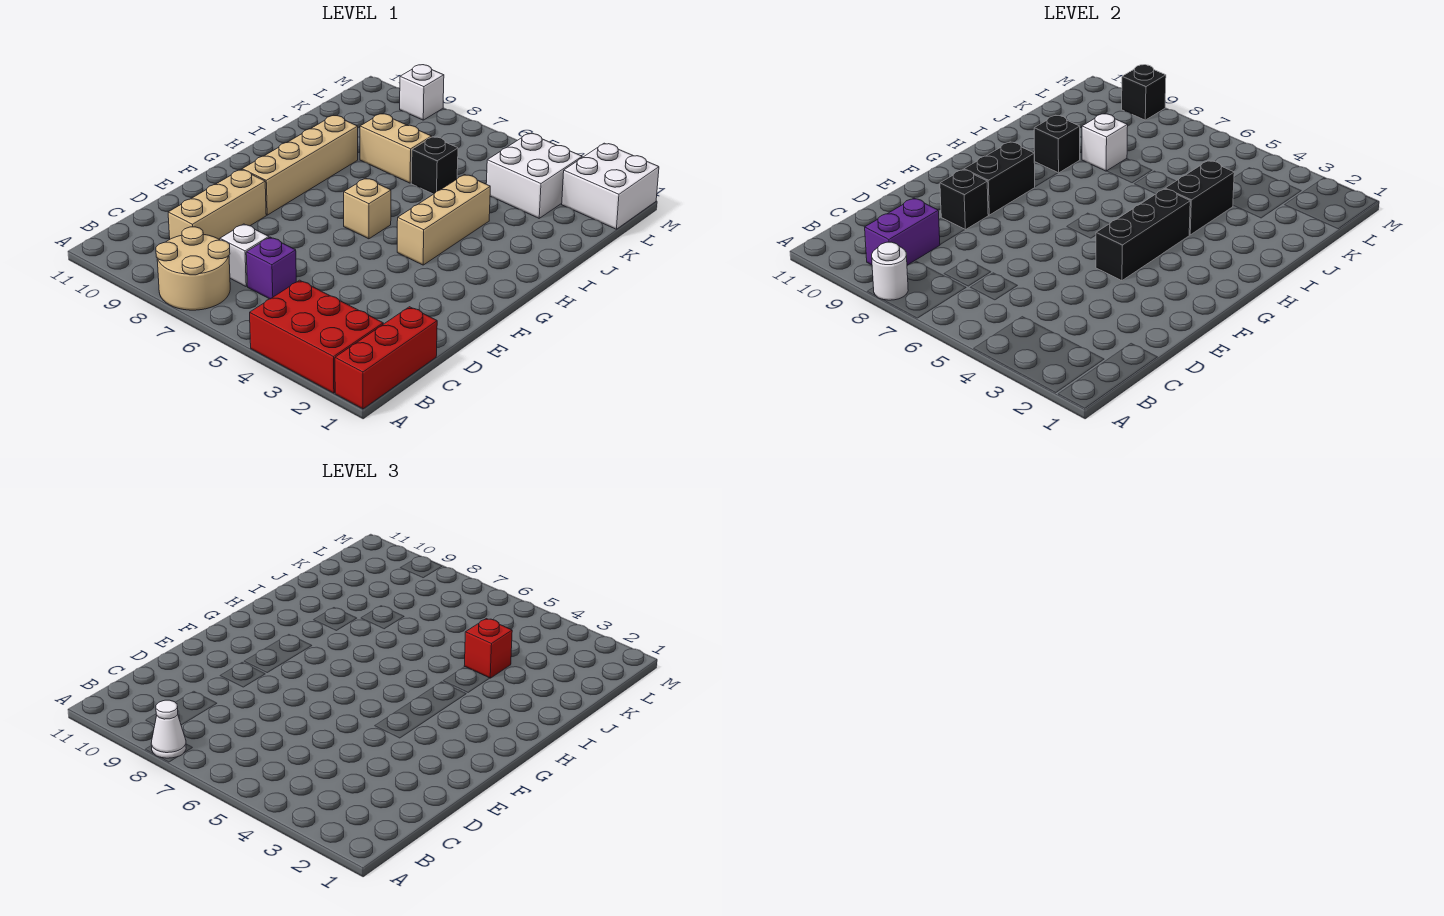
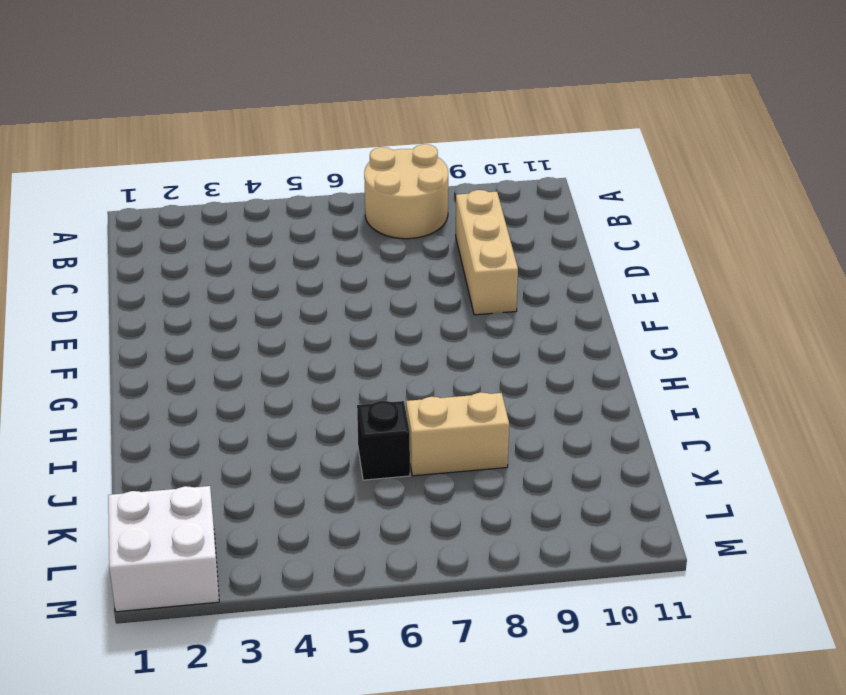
none -> red brick A1:C1 level 1
none -> red brick A2:B4 level 1
none -> purple brick C6 level 1

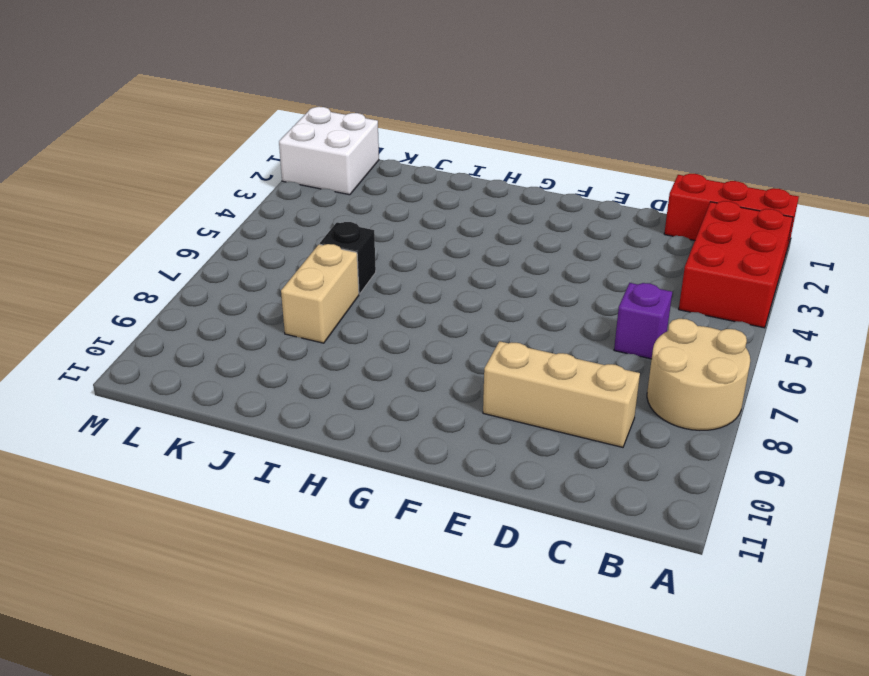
none -> white brick C7 level 1
none -> tan brick F9:I9 level 1
none -> tan brick G4:I4 level 1

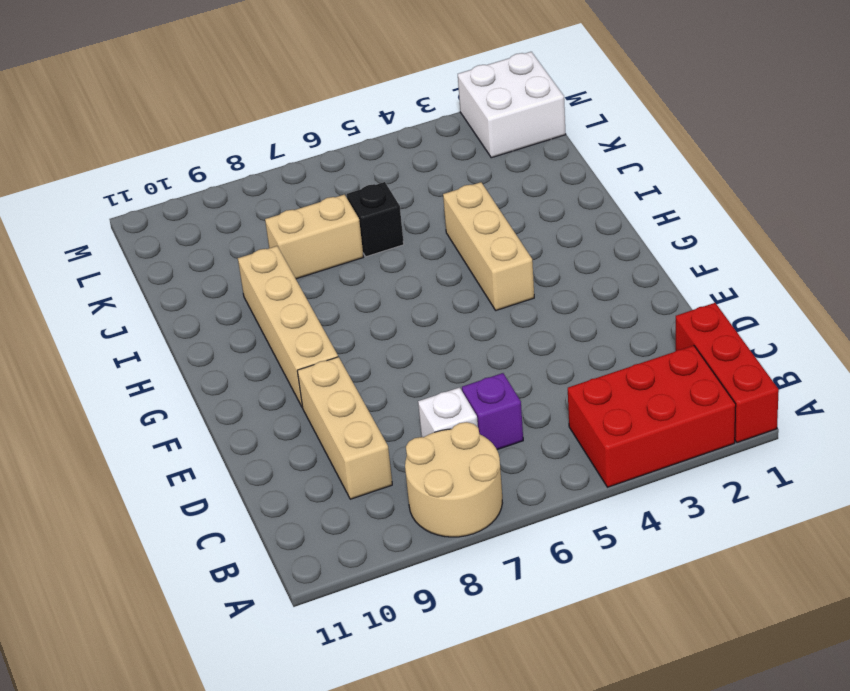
none -> tan brick G6 level 1
none -> white brick K3:L4 level 1
none -> white brick M9 level 1

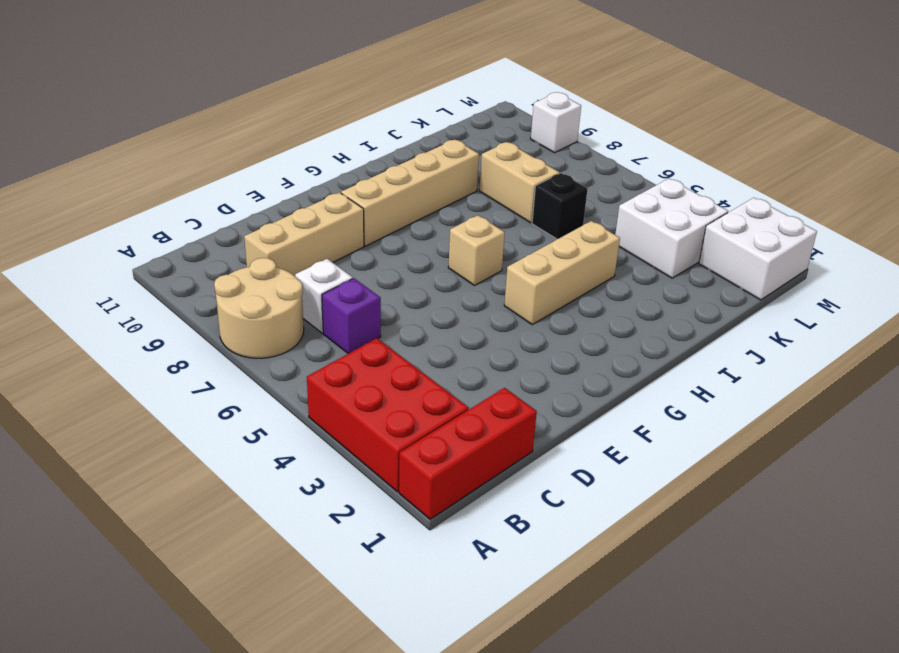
none -> white round brick A8 level 2
none -> purple brick B9:C9 level 2
none -> black brick E9 level 2

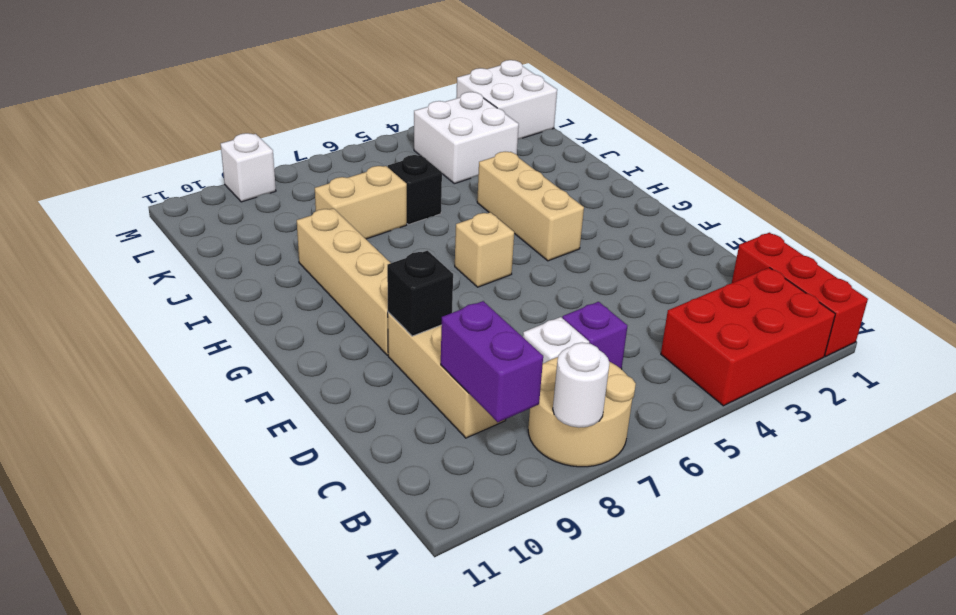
none -> black brick F4:H4 level 2
none -> black brick F9:G9 level 2
none -> black brick I4:J4 level 2

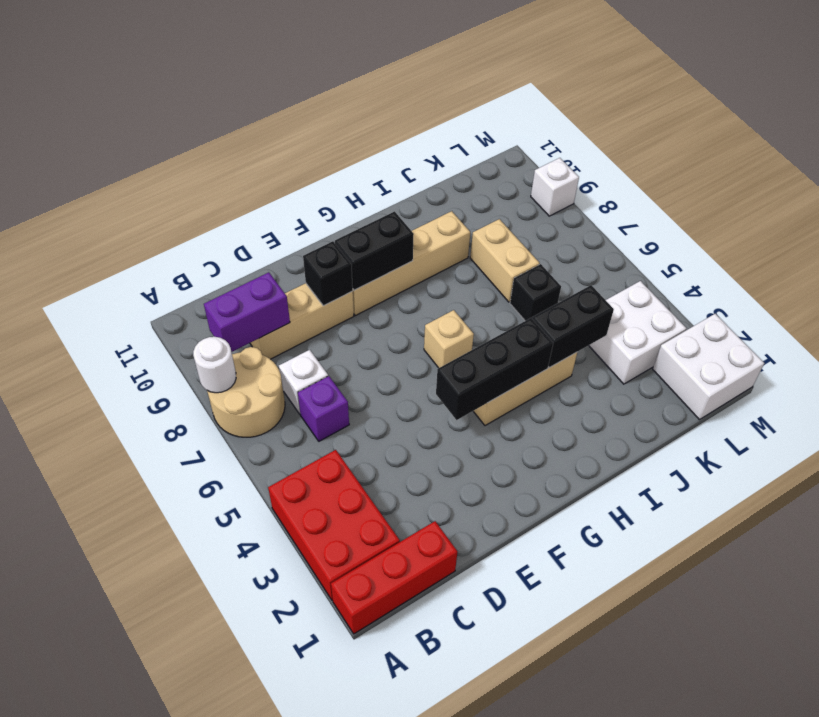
none -> black brick I9 level 2
none -> white brick J8 level 2
none -> black brick M9 level 2

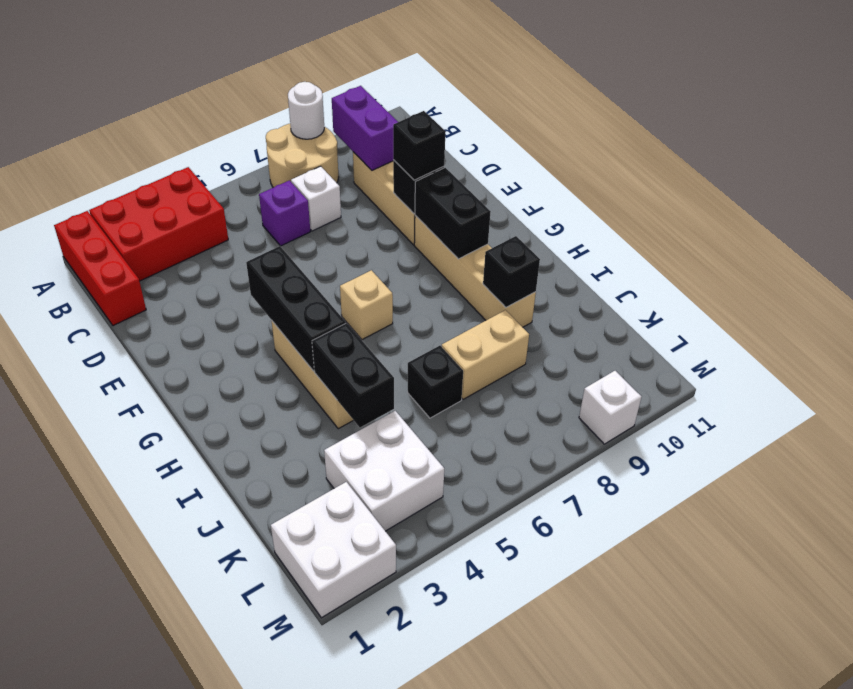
black brick E9 level 3 -> black brick M9 level 2
none -> white brick J8 level 2
none -> white cone A8 level 3
none -> red brick J4 level 3

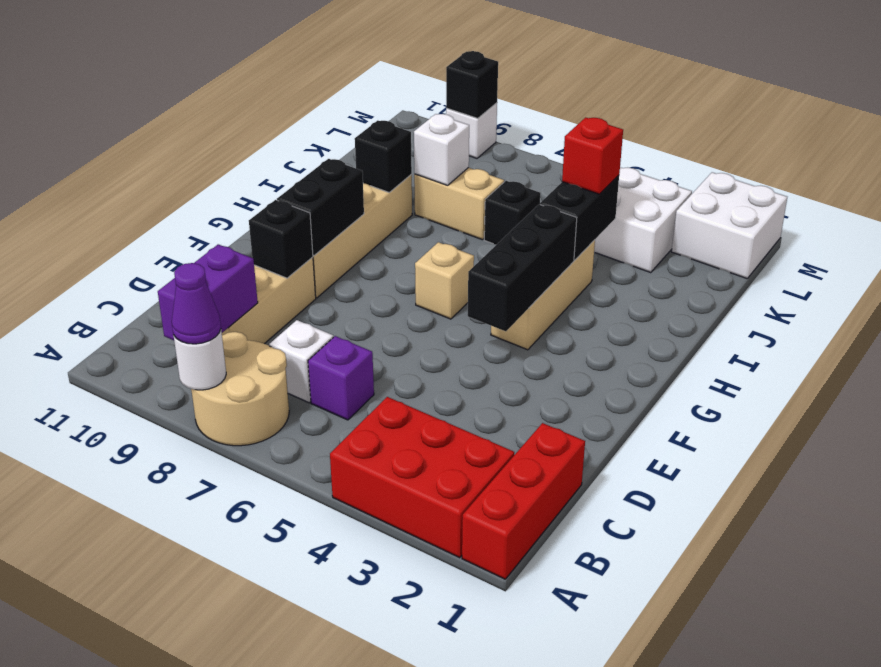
purple cone A8 level 3 -> white cone A8 level 3

